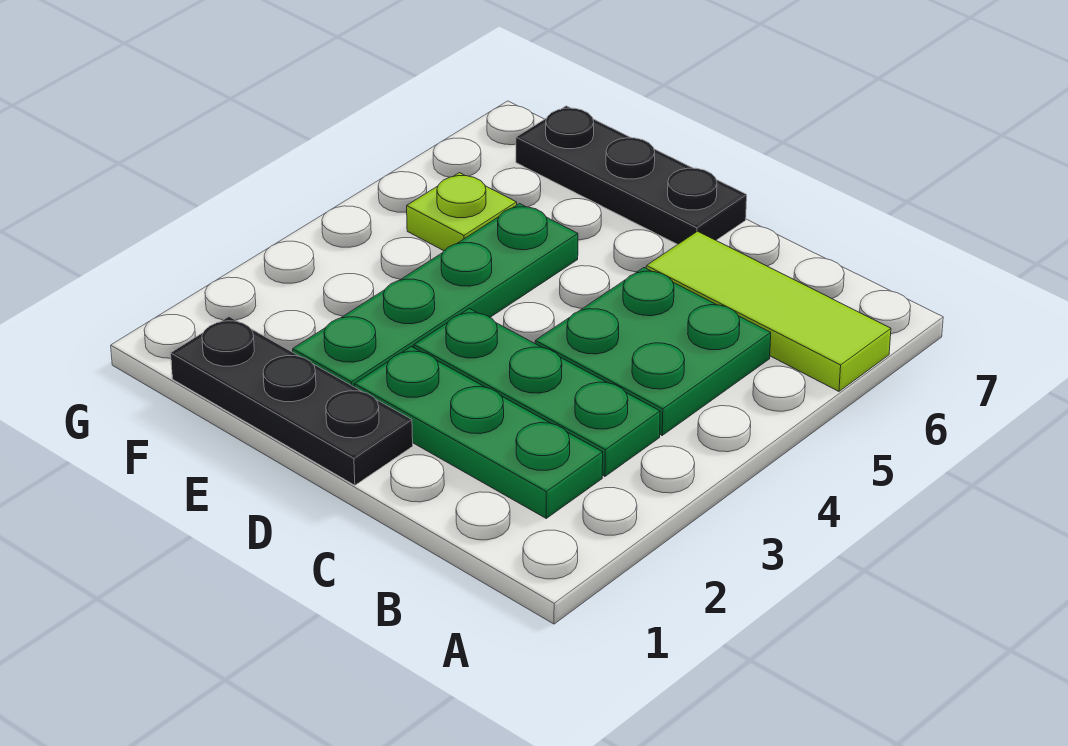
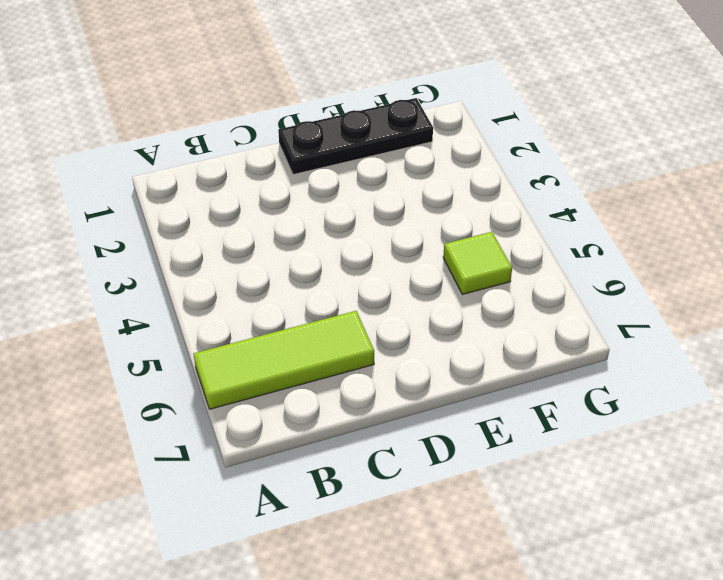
lime tile F5 level 1 -> lime plate F5 level 1
none -> green plate B2:D2 level 1
none -> green plate B3:D3 level 1

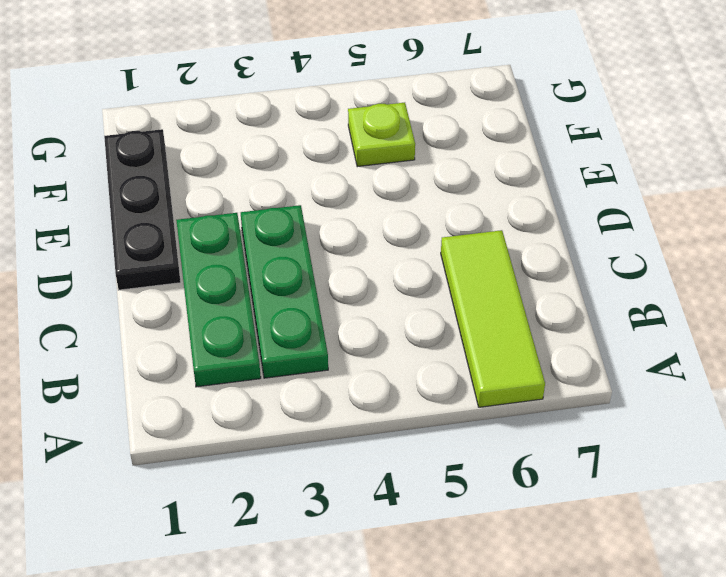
none -> green plate B4:C5 level 1
none -> black plate D7:F7 level 1

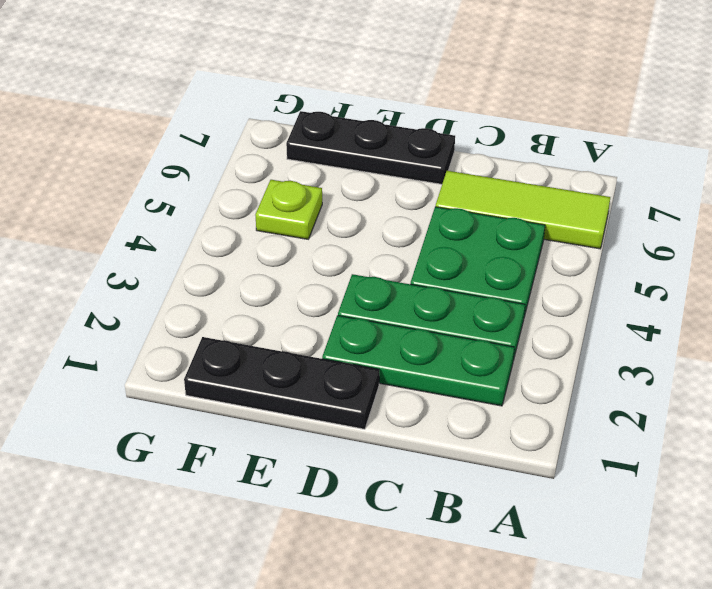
none -> green plate E2:E5 level 1

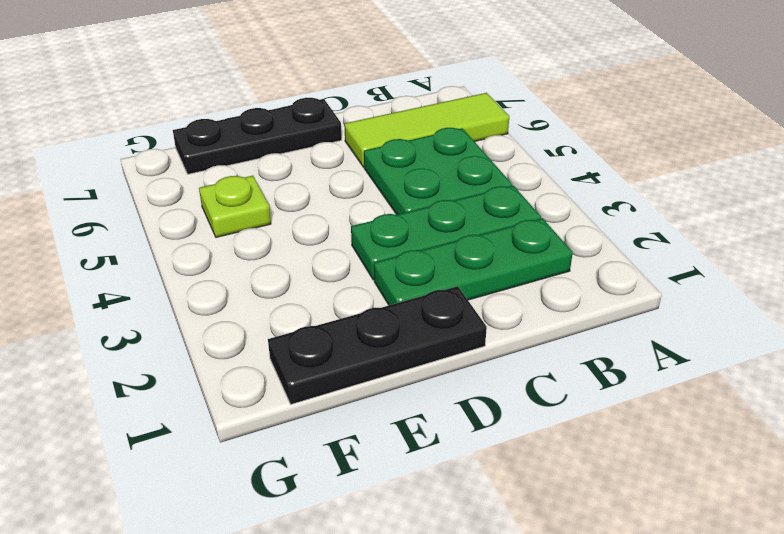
none -> green plate E2:E5 level 1

